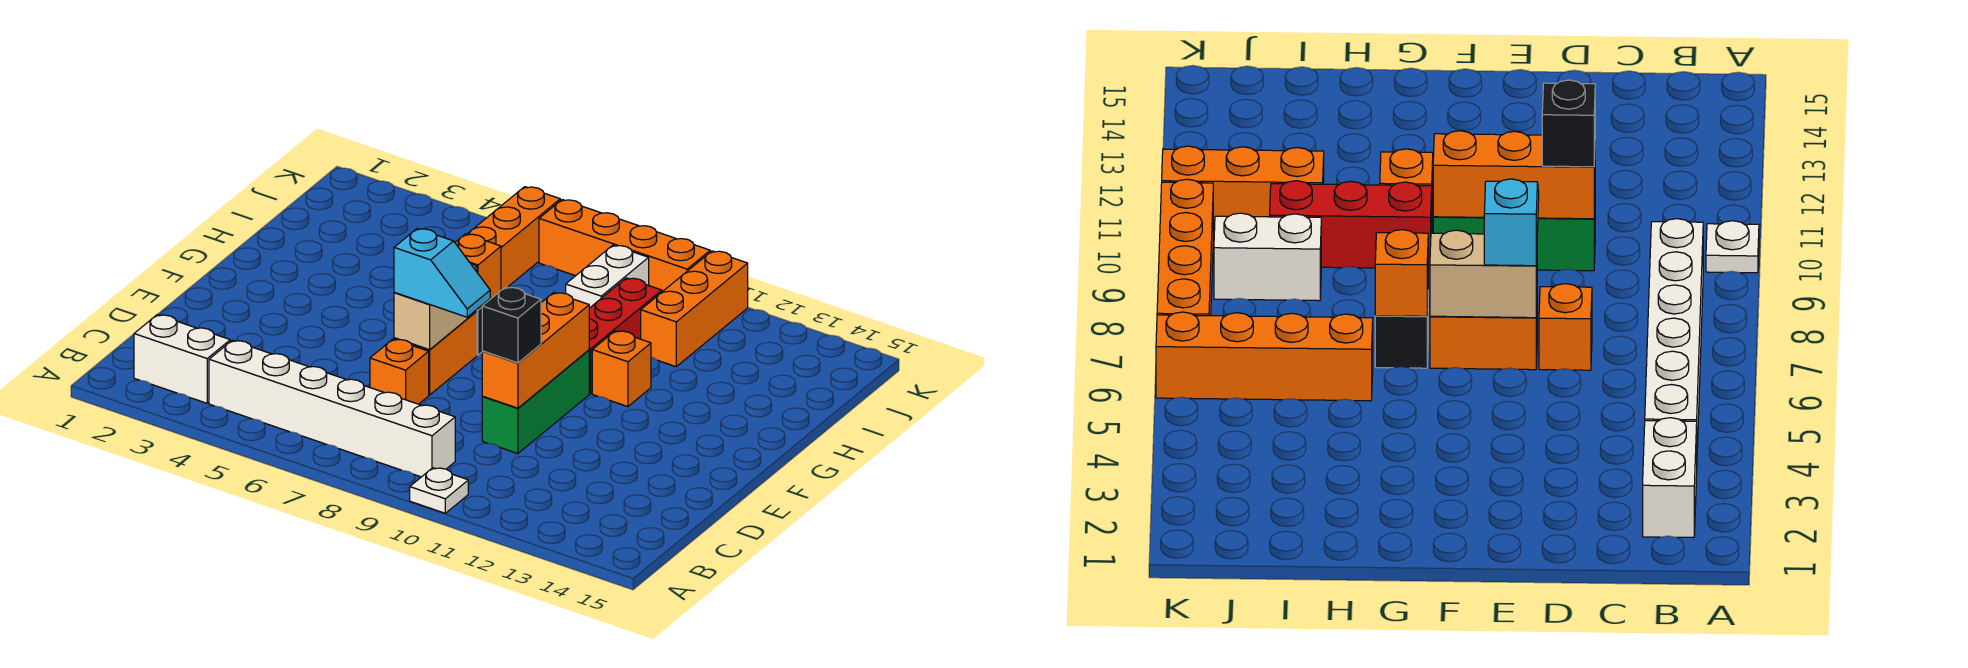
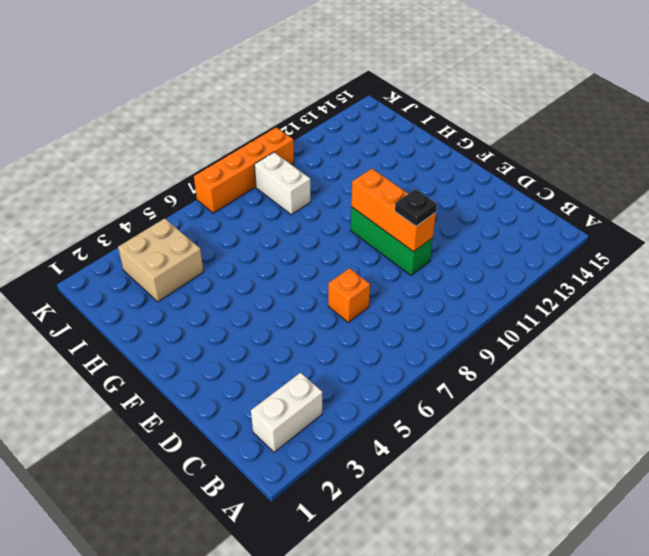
black plate D10 level 3 -> black brick D10 level 3
tan brick I3:J4 level 1 -> none
none -> white plate A10 level 1
none -> white brick B4:B9 level 1
none -> orange brick E7:F7 level 1

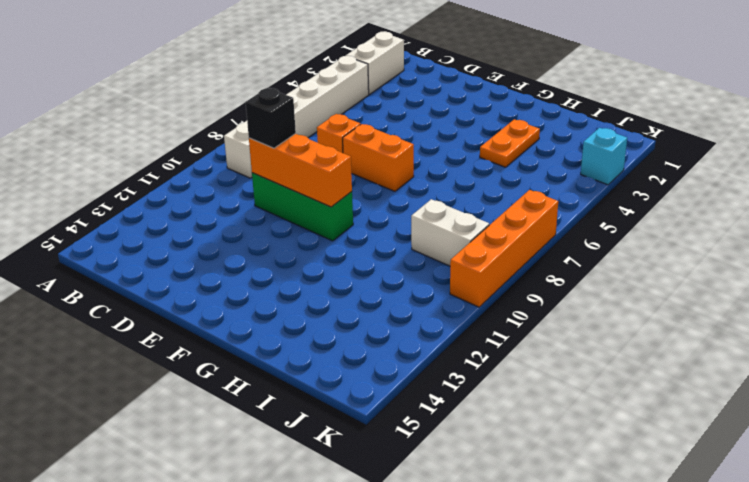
orange plate H3:H4 level 1 -> none
cyan brick K3 level 1 -> none
none -> white plate A10 level 1
none -> black brick G7 level 1
none -> red brick G10:I10 level 1

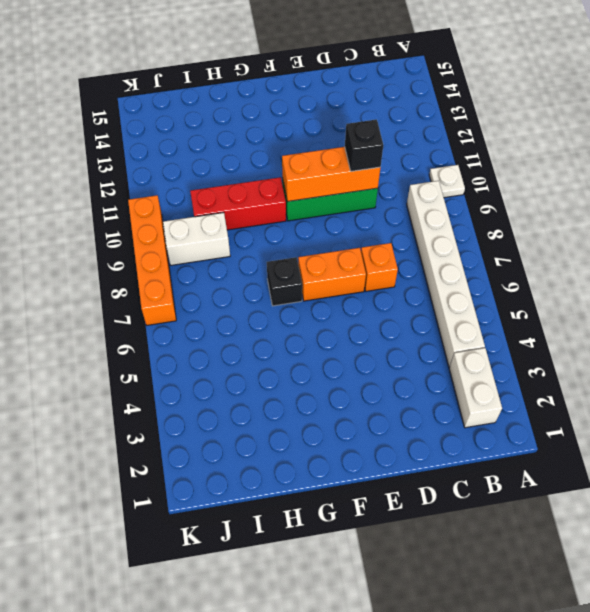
none -> orange brick G11 level 1
none -> orange brick H6:K6 level 1
none -> orange brick I11:K11 level 1

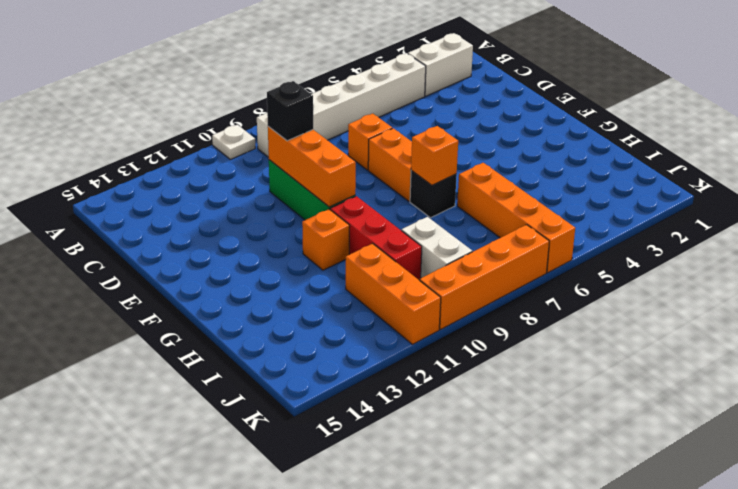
none -> tan brick E7:F7 level 2
none -> cyan slope E7:E8 level 3 top 7

